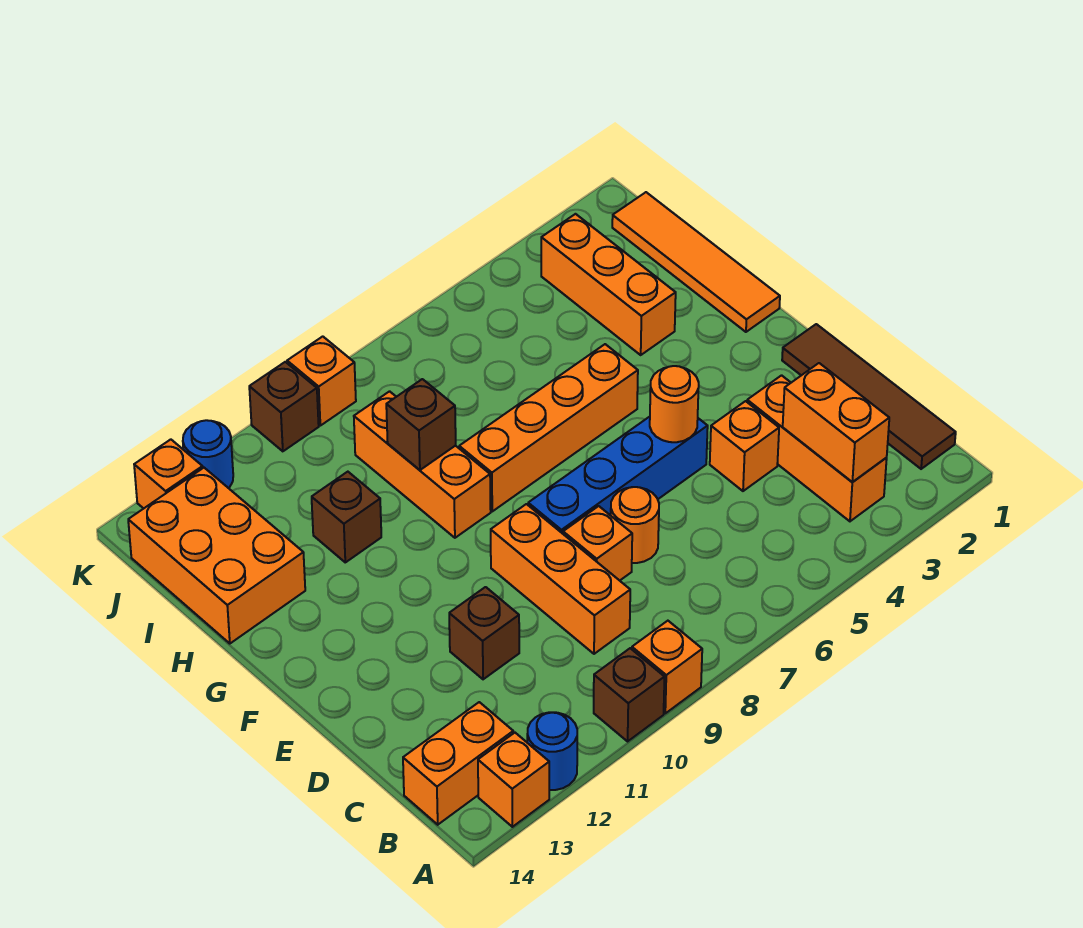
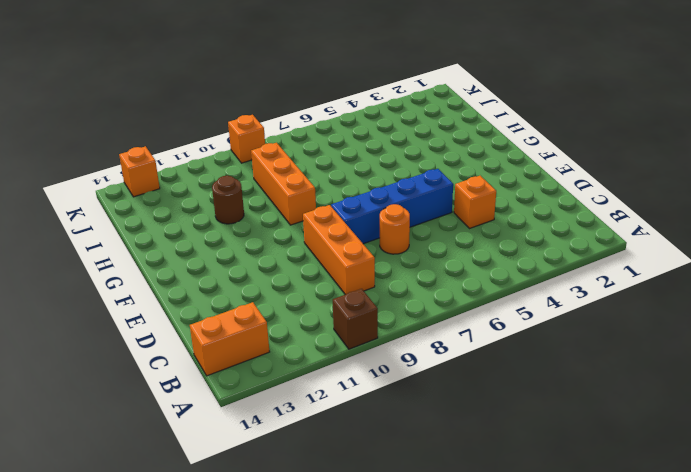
brown round brick H11 level 1 -> brown brick H11 level 1
none -> orange brick A9 level 1
none -> blue round brick A12 level 1
none -> orange brick A13 level 1

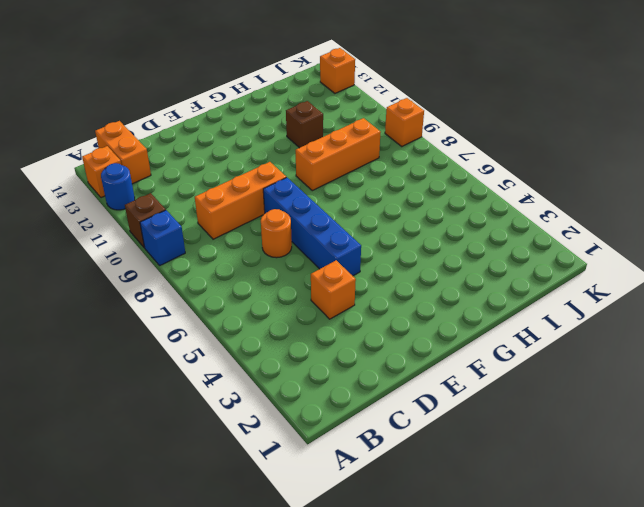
blue brick A9 level 1 -> orange brick A9 level 1
none -> brown tile B1:E1 level 1
none -> orange brick B3:D3 level 1
none -> orange brick D8 level 1

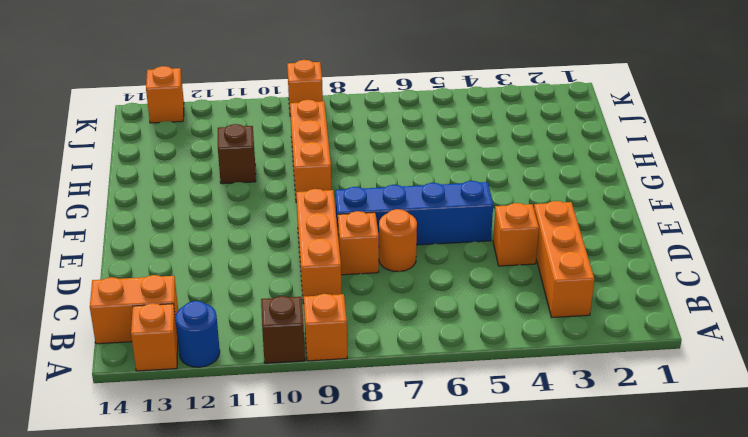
none -> brown tile B1:E1 level 1
none -> brown brick D11 level 1
none -> orange tile G1:J1 level 1

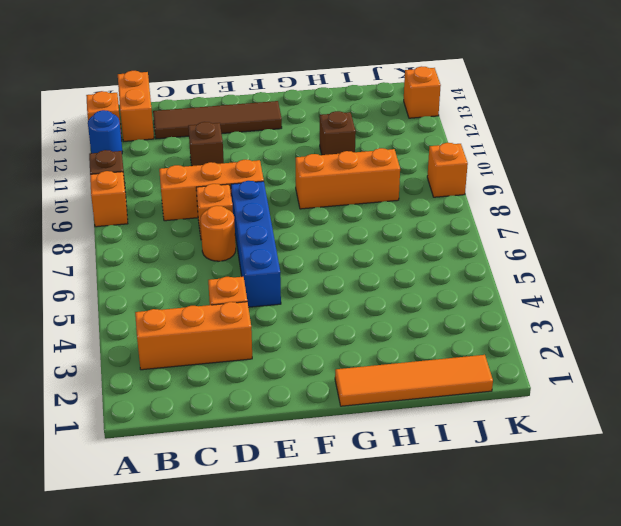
brown tile C13:F13 level 1 -> brown tile B1:E1 level 1
none -> orange brick G5:G8 level 1
none -> orange brick H3:J3 level 1
none -> orange brick H13:J14 level 1

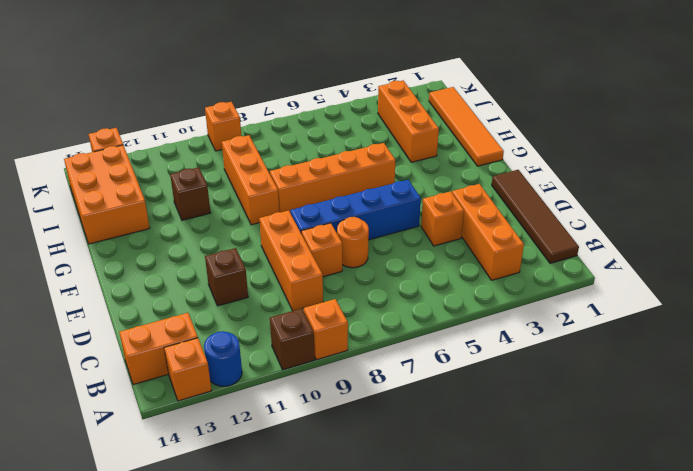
none -> brown brick K10 level 1
none -> blue round brick K12 level 1
none -> orange brick B3:C3 level 2

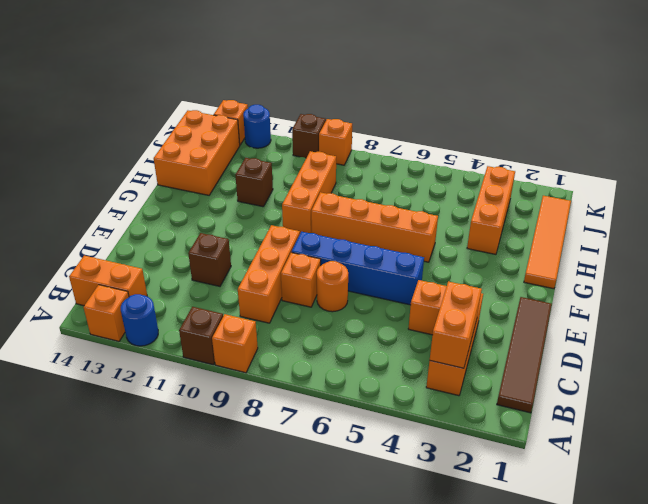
none -> orange round brick E5 level 2
none -> brown brick H9 level 2

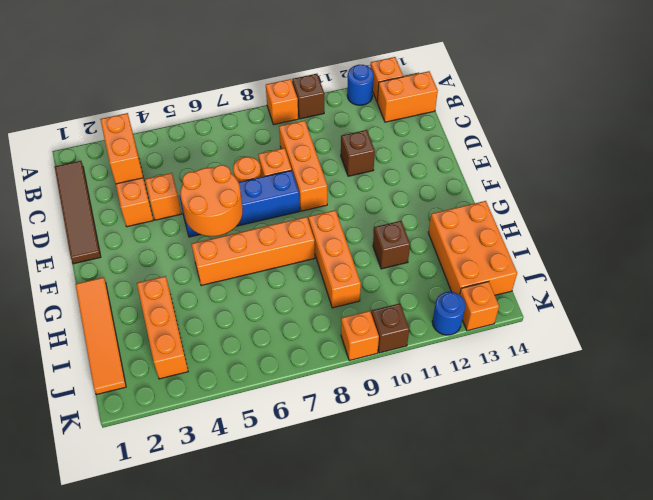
orange round brick E5:F6 level 2 -> orange round brick E5 level 2
none -> brown brick H9 level 2

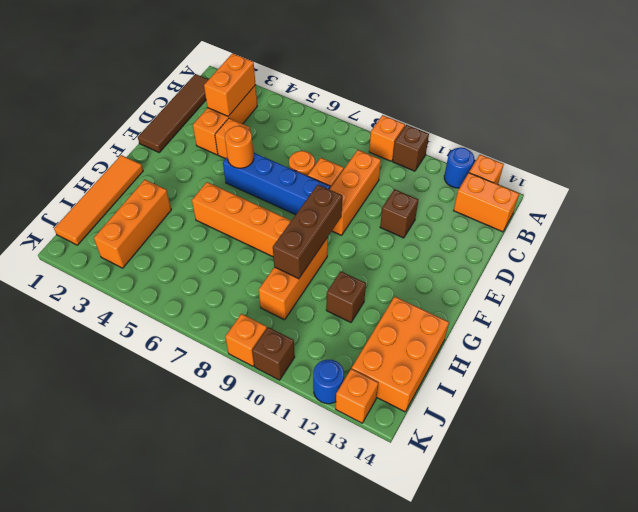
brown brick F9:H9 level 2 -> brown brick H9 level 2

